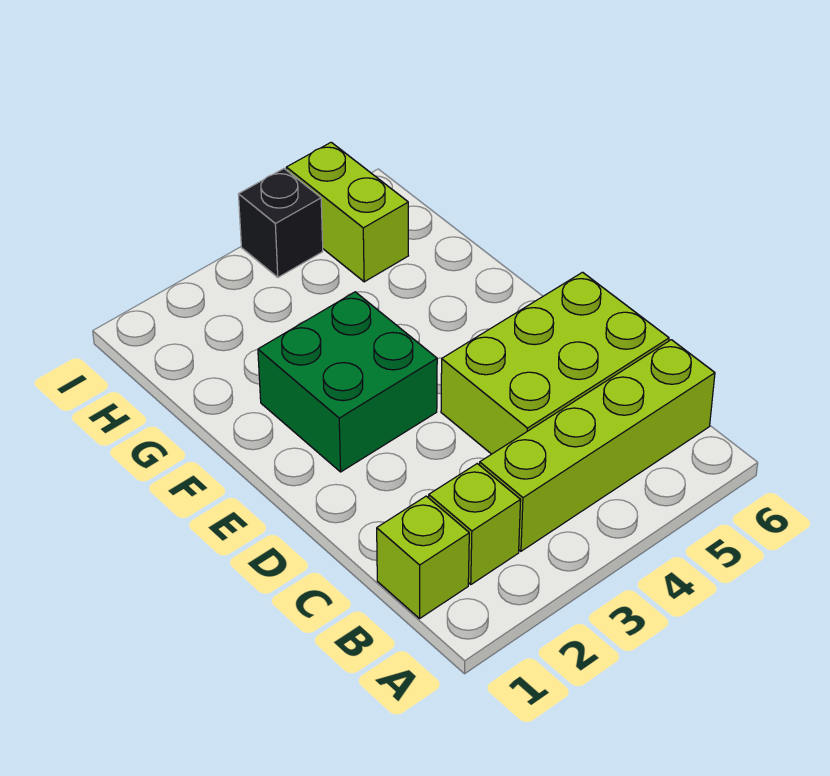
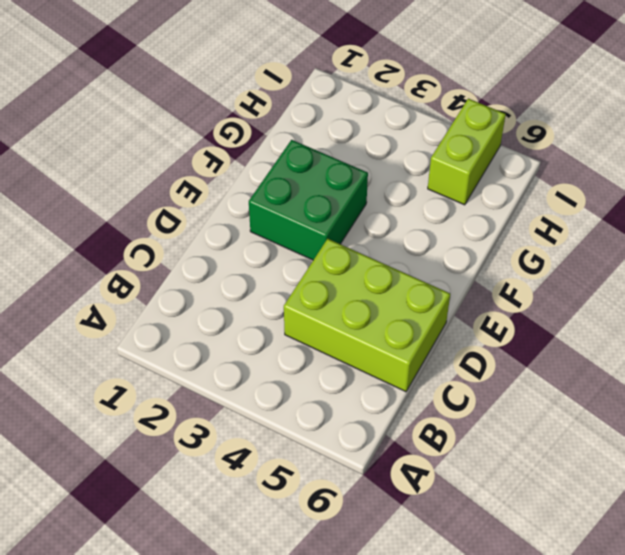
none -> lime brick B1 level 1
none -> lime brick B2 level 1

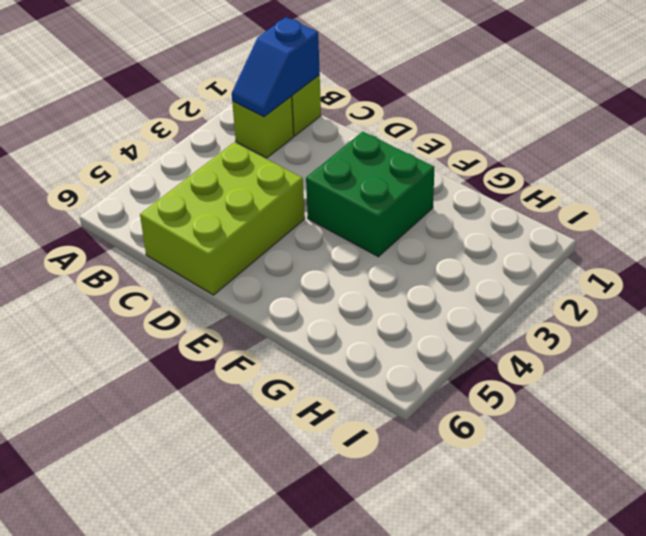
blue slope B1:B2 level 2 top 1 -> none
none -> lime brick B3:B6 level 1
none -> lime brick H5:I5 level 1

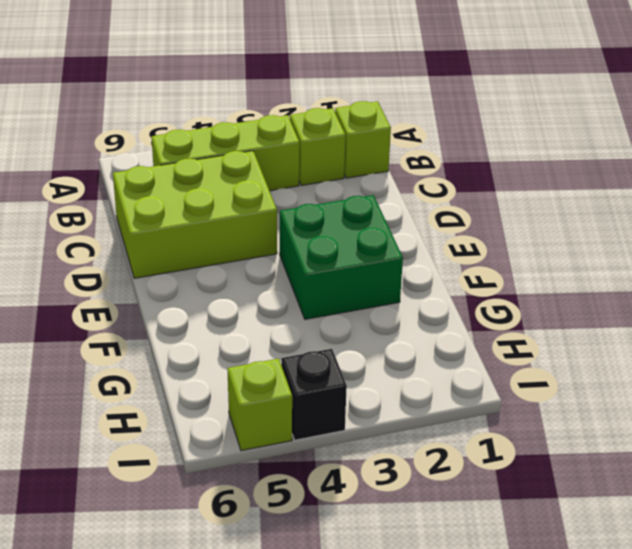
lime brick B3:B5 level 1 -> lime brick B3:B6 level 1
lime brick I5 level 1 -> lime brick H5:I5 level 1

